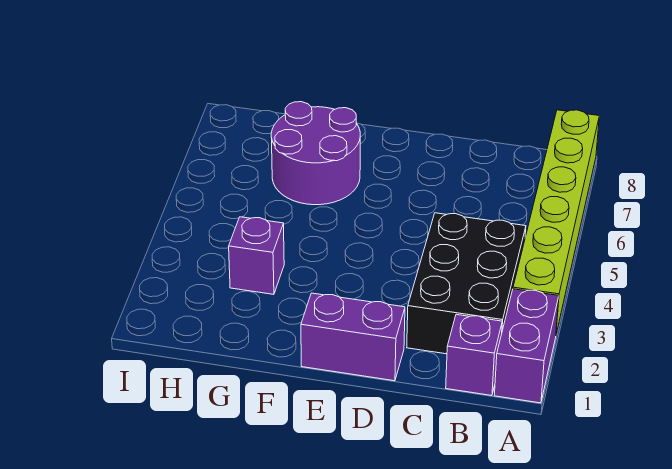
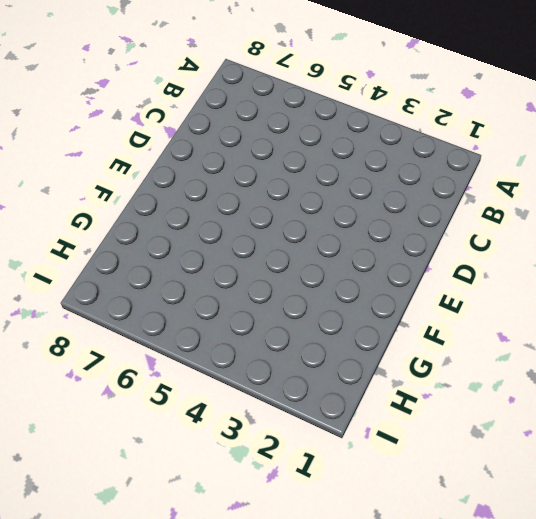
none -> purple brick A1:A2 level 1
none -> lime brick A3:A8 level 1

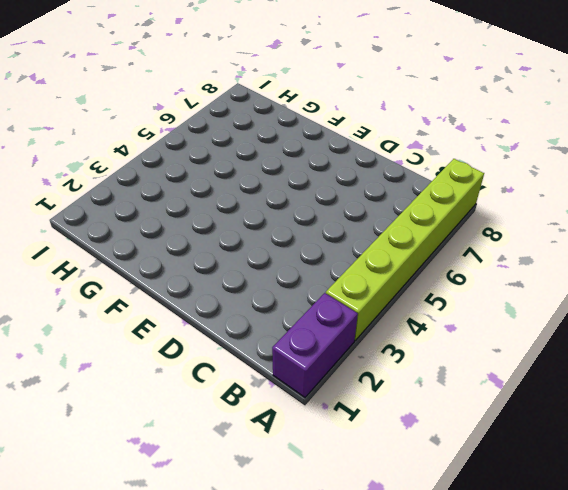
none -> purple brick B1 level 1
none -> black brick B2:C4 level 1

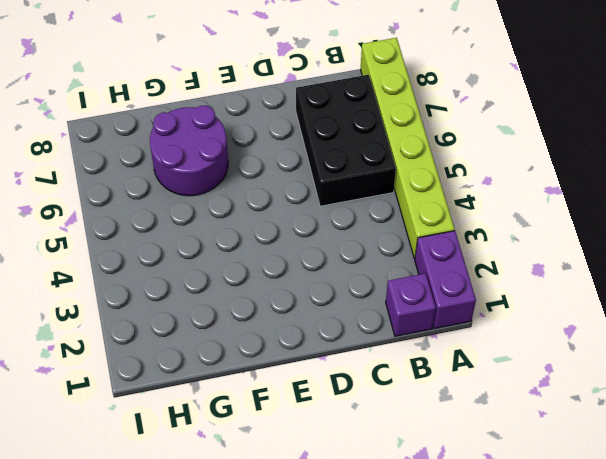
black brick B5:C7 level 1 -> black brick B2:C4 level 1
none -> purple brick D1:E1 level 1
none -> purple brick G3 level 1

